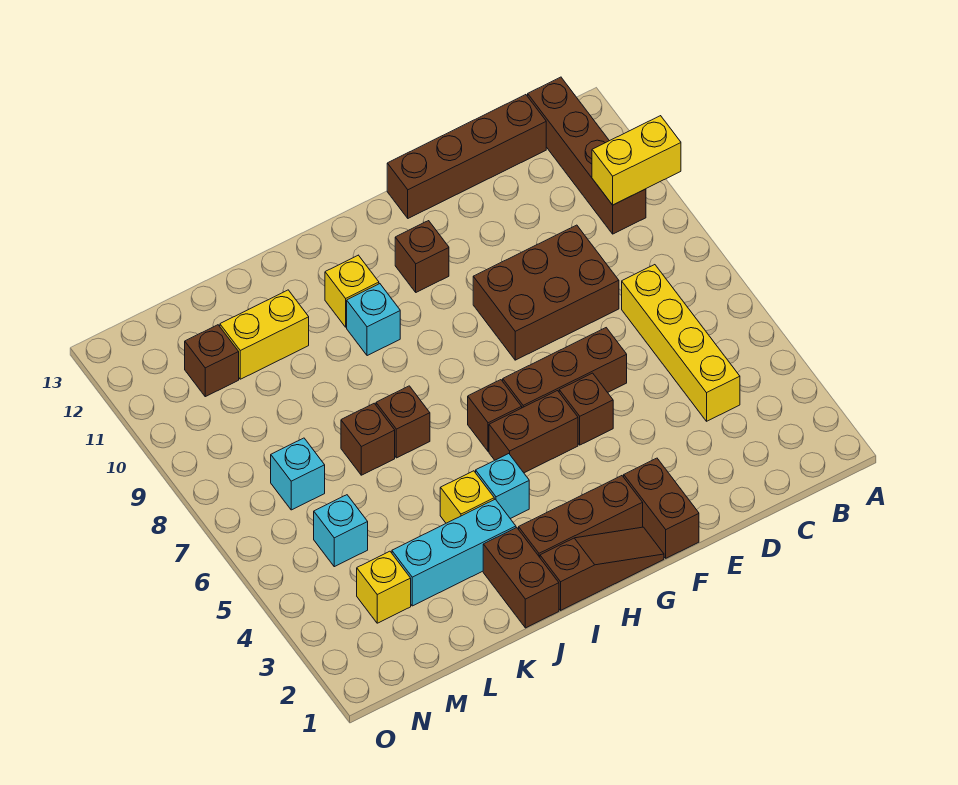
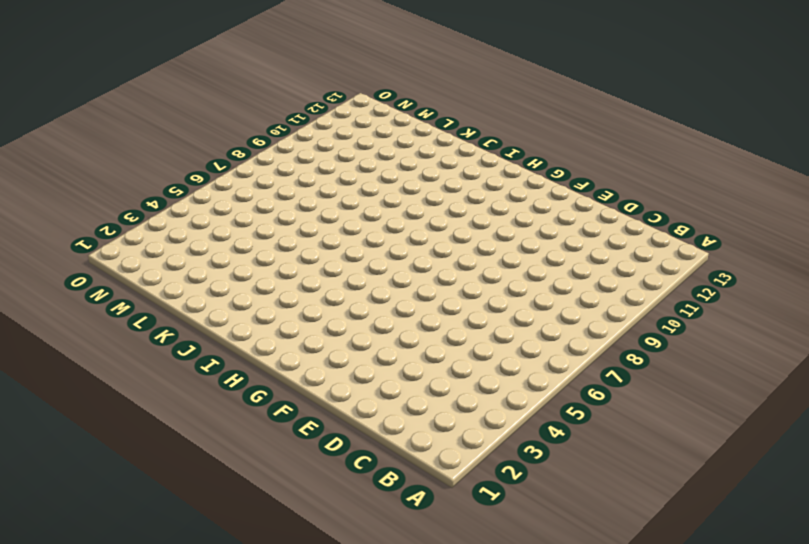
none -> brown brick B10:B13 level 1
none -> yellow brick C4:C7 level 1
none -> brown brick C13:F13 level 1

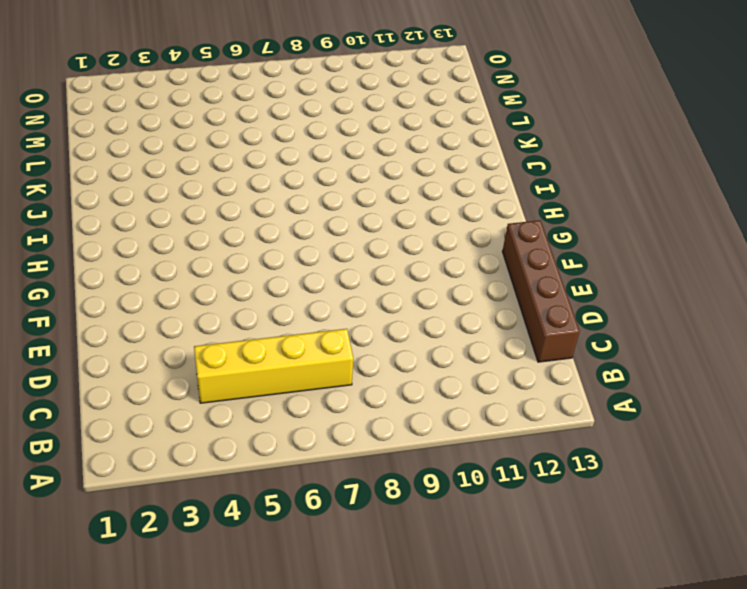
none -> brown brick B10:B13 level 1
none -> brown brick D8:F9 level 1
none -> brown brick E6:G6 level 1

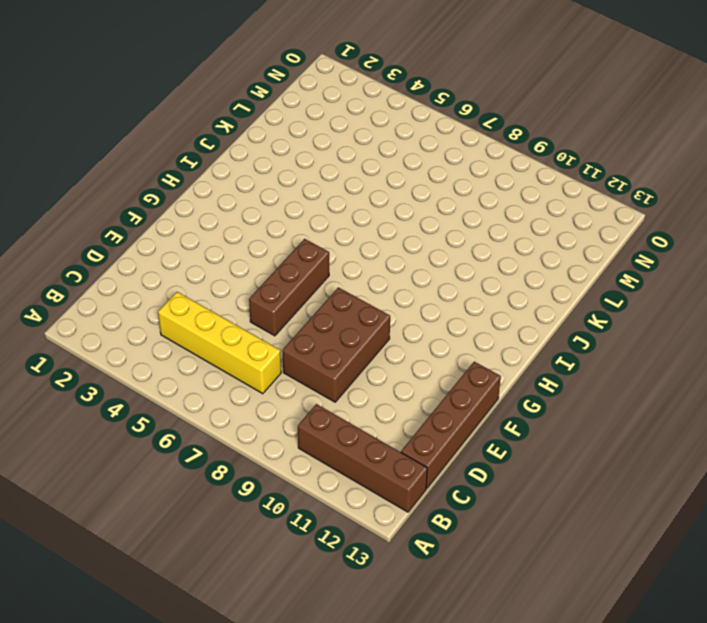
none -> brown brick F1:F2 level 1
none -> brown brick F5 level 1
none -> brown slope G1:I1 level 1 top I

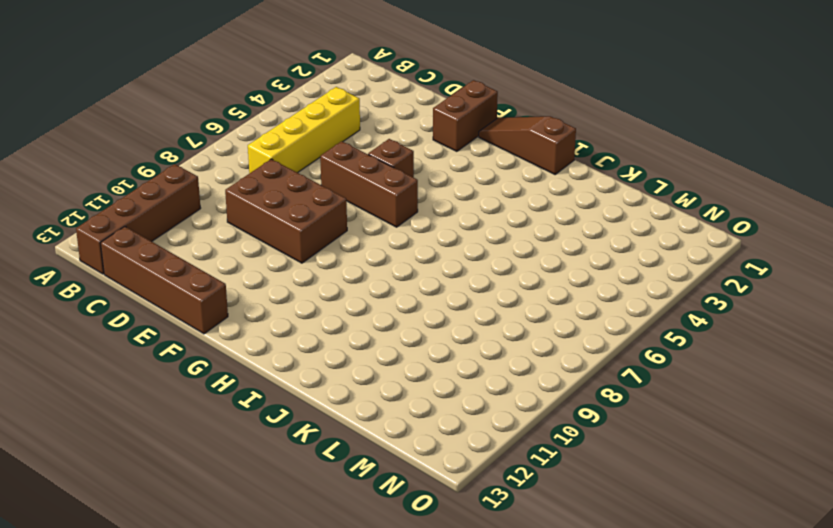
none -> brown brick G2:I2 level 1
none -> brown brick G5:H5 level 1
none -> brown brick G11 level 1

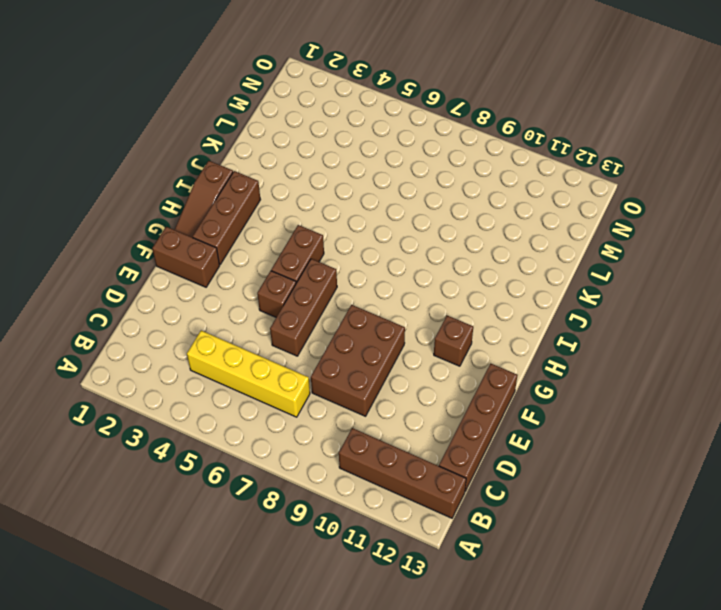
none -> brown brick H6 level 1
none -> cyan brick I4 level 1
none -> cyan brick I10 level 1

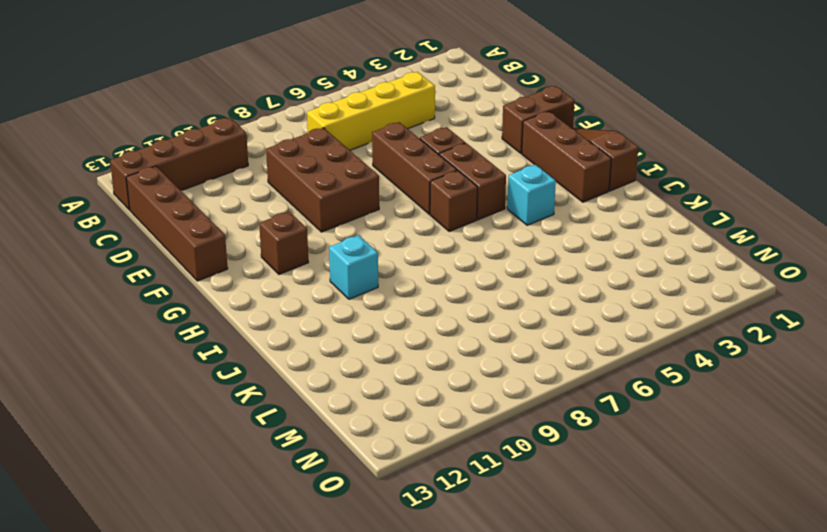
none -> yellow brick I11 level 1
none -> brown brick J1:J2 level 1
none -> cyan brick J3:L3 level 1

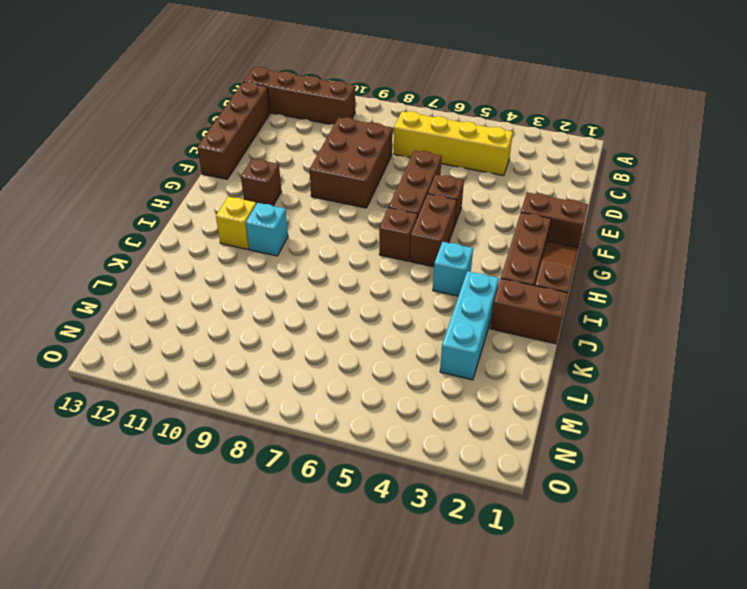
none -> yellow brick J4 level 1
none -> brown brick J7 level 1
none -> brown brick K7 level 1

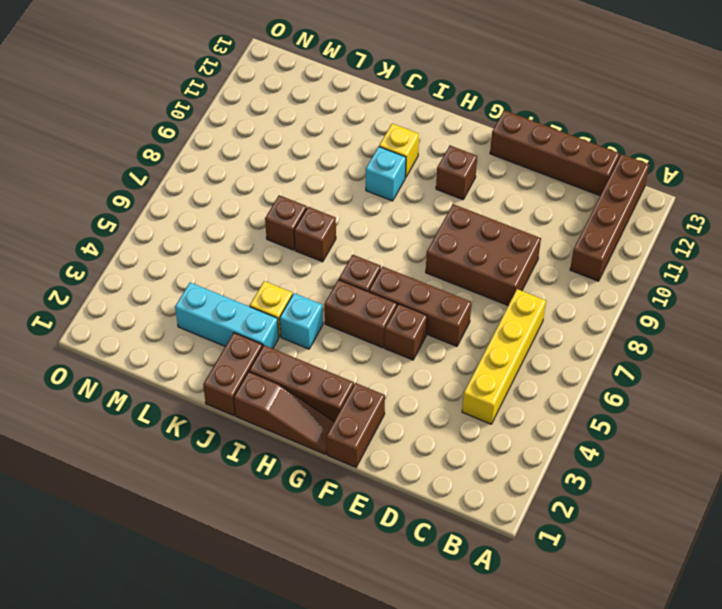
none -> yellow brick K11:L11 level 1
none -> yellow brick M3 level 1
none -> cyan brick M5 level 1

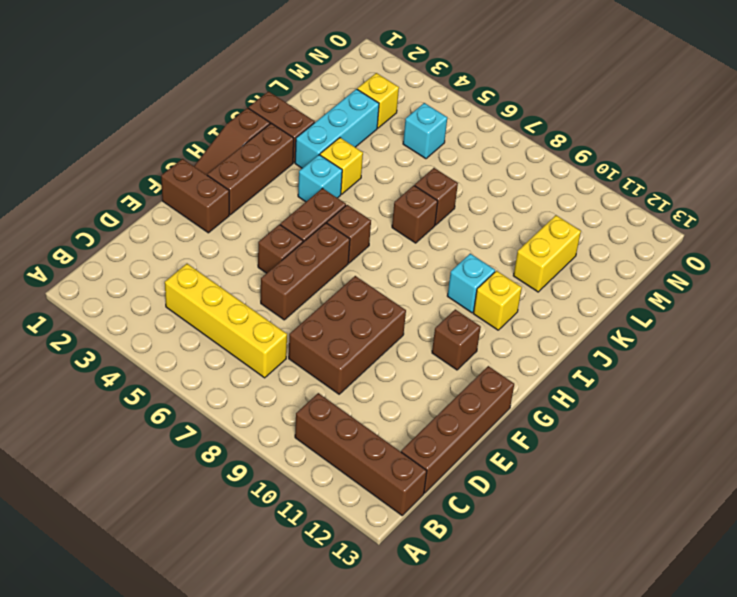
none -> cyan brick M7 level 1
none -> brown brick M11 level 1
none -> yellow brick A10:B10 level 2

